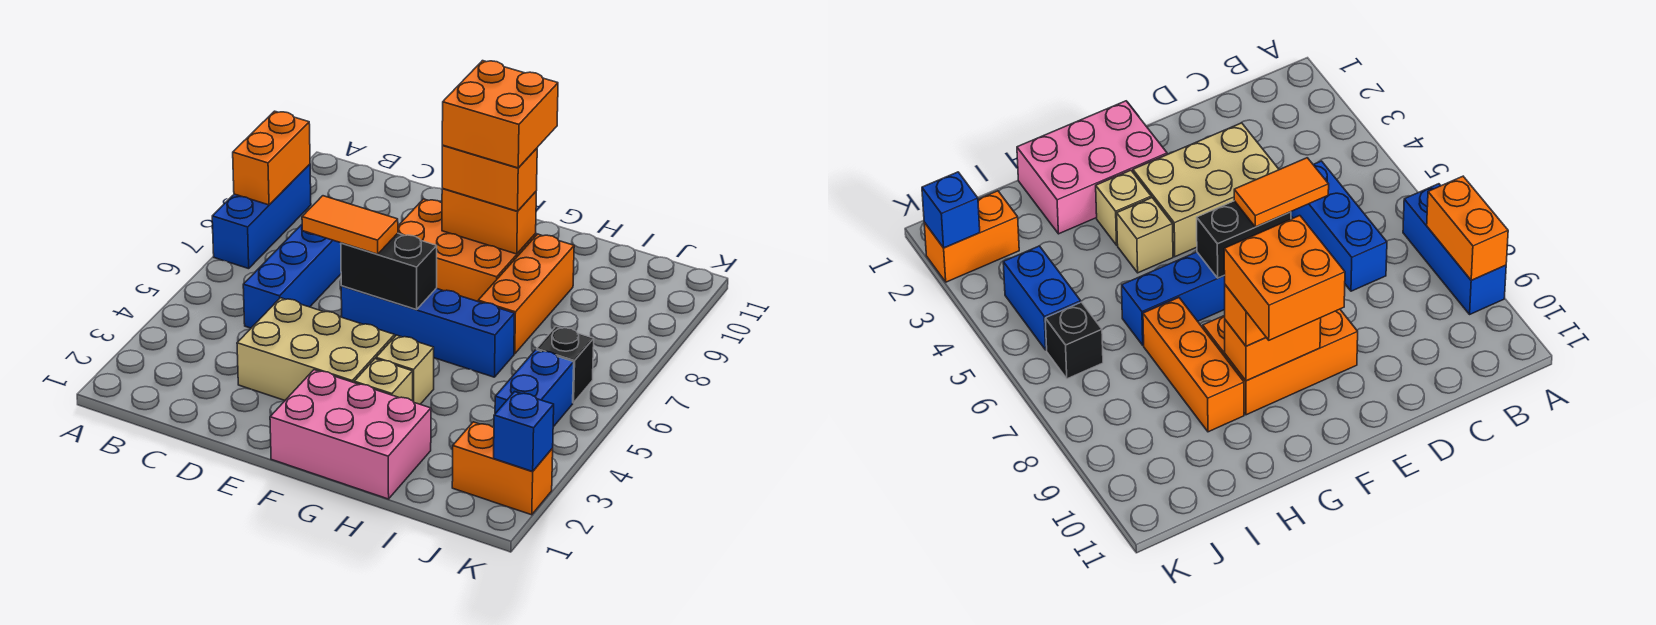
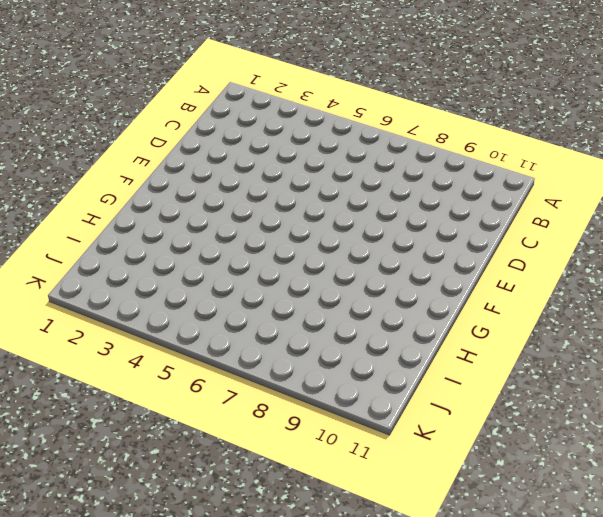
none -> blue brick A7:A9 level 1
none -> blue brick C5:C7 level 1
none -> tan brick D3:F4 level 1

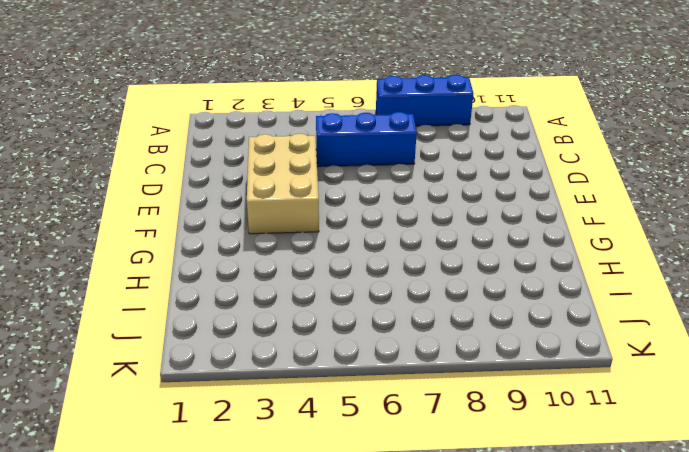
none -> blue brick E6:H6 level 1
none -> orange brick E8:G9 level 1
none -> pink brick F1:H2 level 1

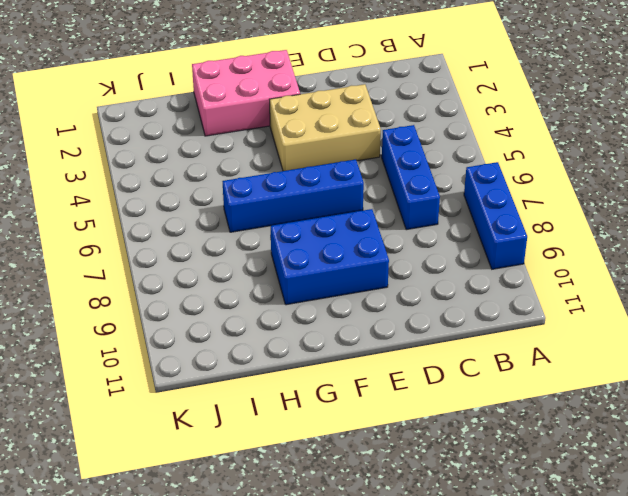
blue brick E8:G9 level 1 -> orange brick E8:G9 level 1
none -> tan brick G3 level 1
none -> tan brick G4 level 1
none -> orange brick H7:H9 level 1

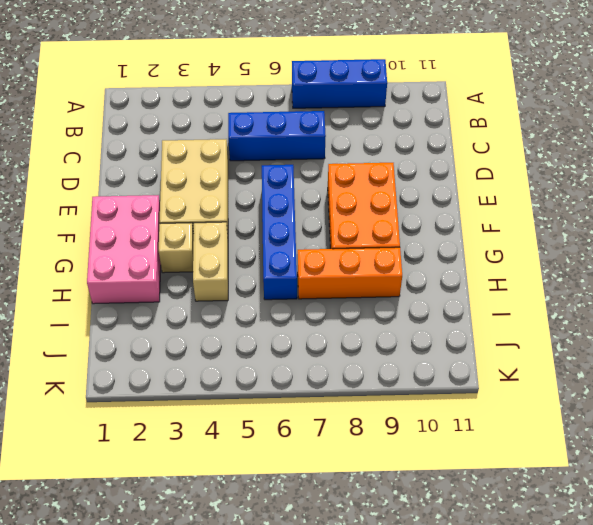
tan brick G4:H4 level 1 -> tan brick G4 level 1
none -> orange brick J2:K2 level 1
none -> blue brick J4:J5 level 1
none -> black brick J6 level 1

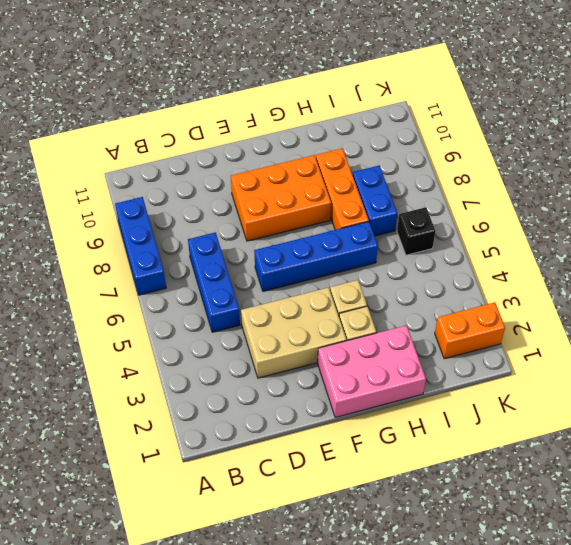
blue brick I7:I8 level 1 -> blue brick J4:J5 level 1
none -> orange brick A8:A9 level 2
none -> black brick E6:F6 level 2
none -> orange brick F9:G9 level 2

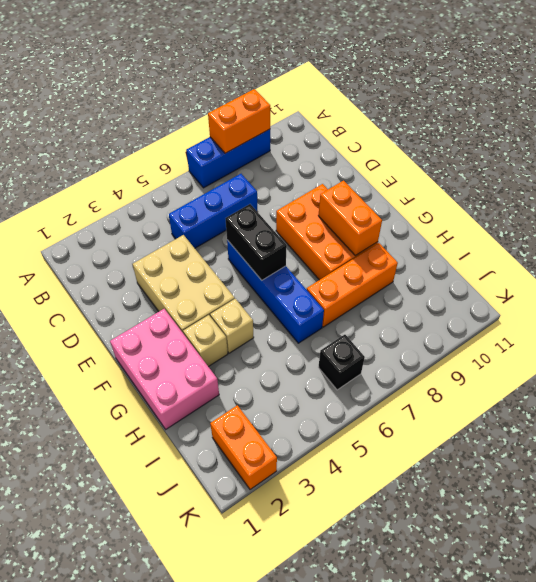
none -> blue brick J4:J5 level 1
none -> blue brick K2 level 2
none -> orange tile D6:E6 level 3

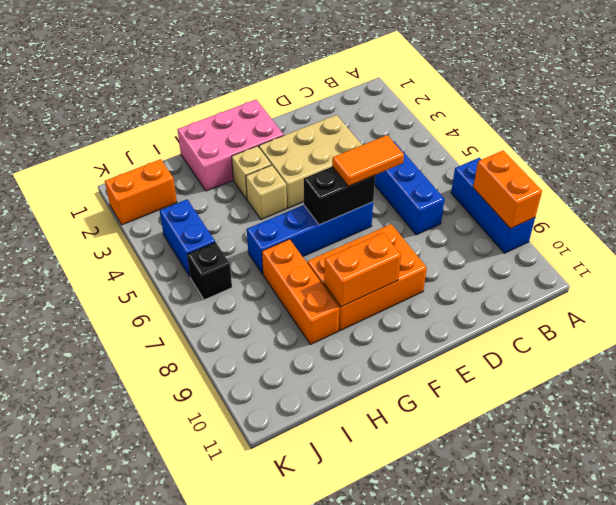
none -> blue brick K2 level 2
none -> orange brick F9:G9 level 3
none -> orange brick F9:G10 level 4

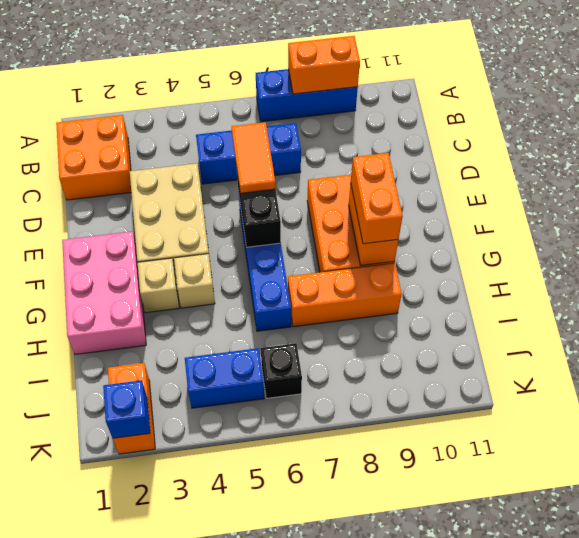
orange brick B1:C2 level 1 -> orange brick F9:G10 level 4

